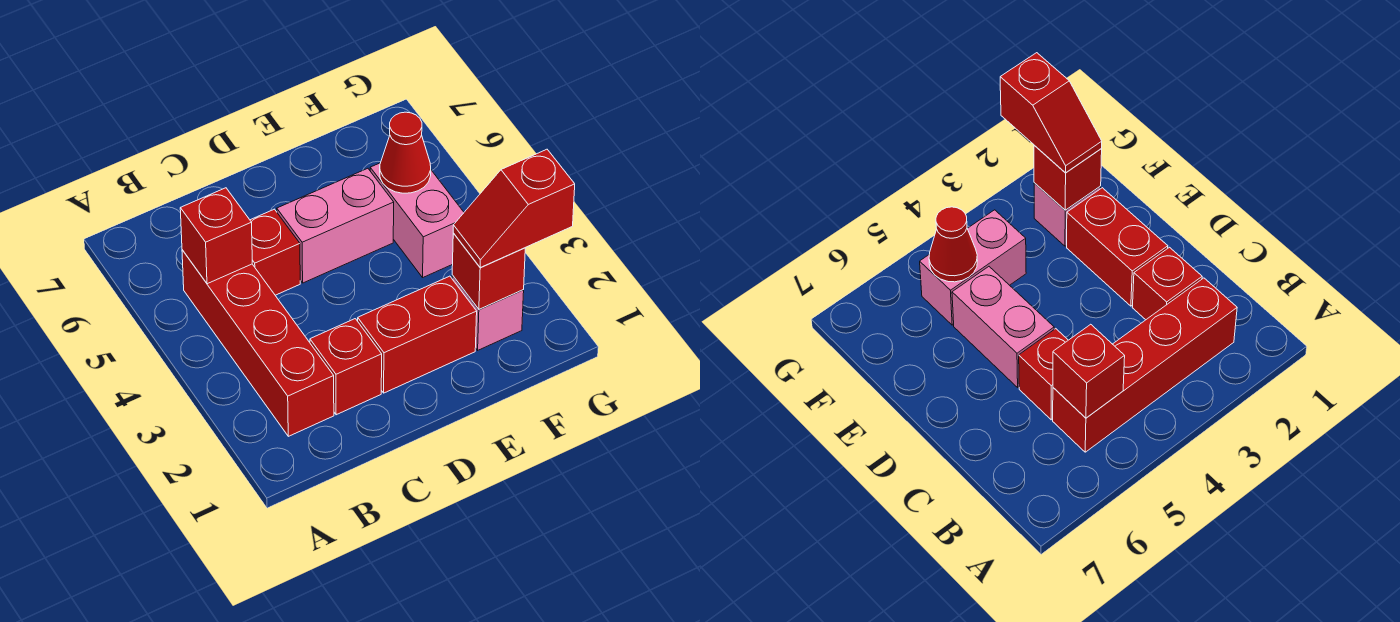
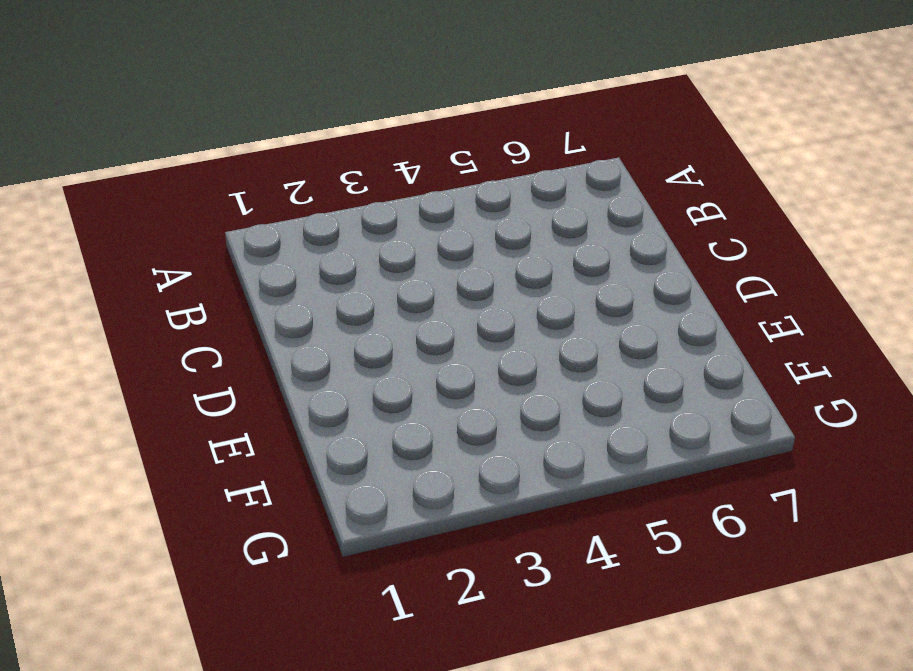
none -> red brick B2:B5 level 1
none -> red brick C2 level 1

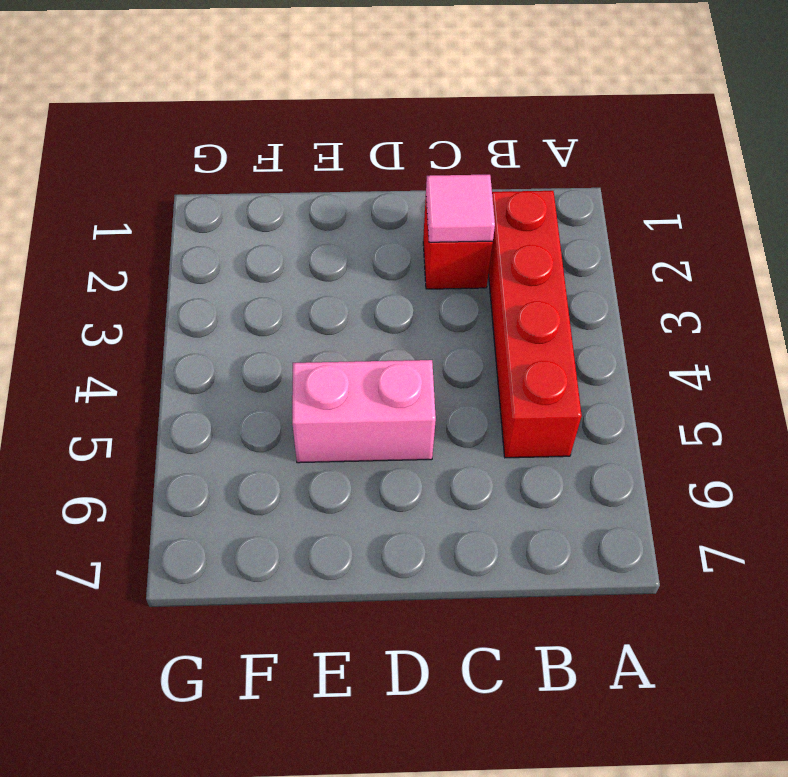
pink tile C2 level 2 -> none
none -> red brick C5 level 1
none -> red brick D2:E2 level 1

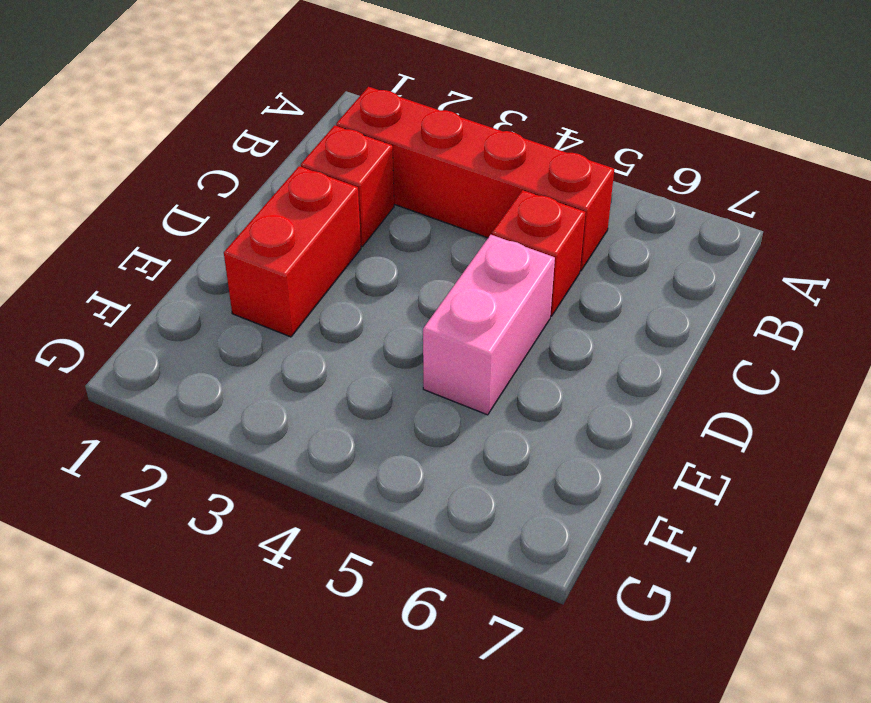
none -> pink brick F2 level 1
none -> pink brick F4:F5 level 1

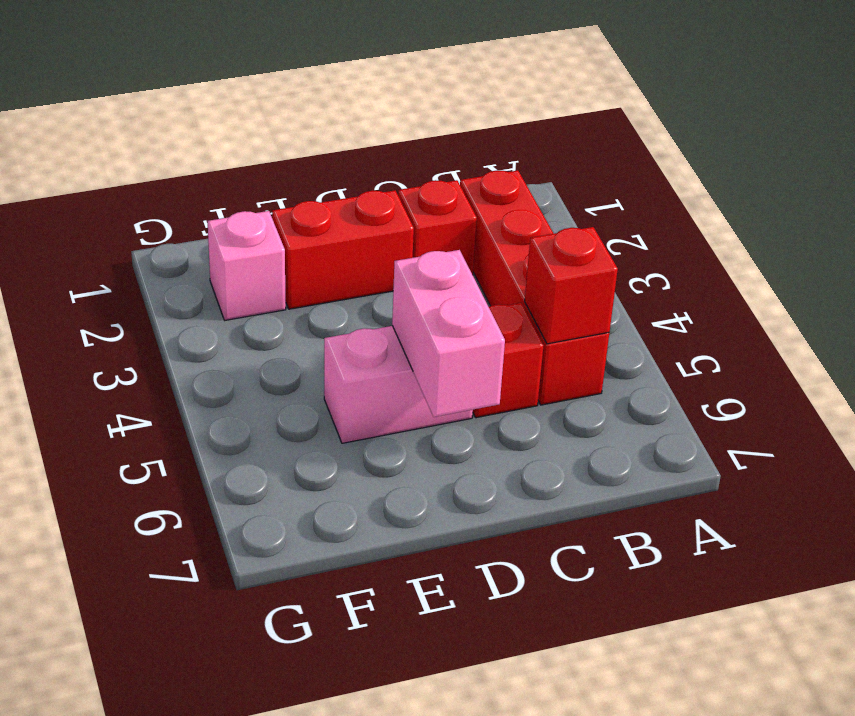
pink brick D5:D6 level 2 -> pink brick F4:F5 level 1
none -> red brick F2 level 2
none -> red cone F5 level 2

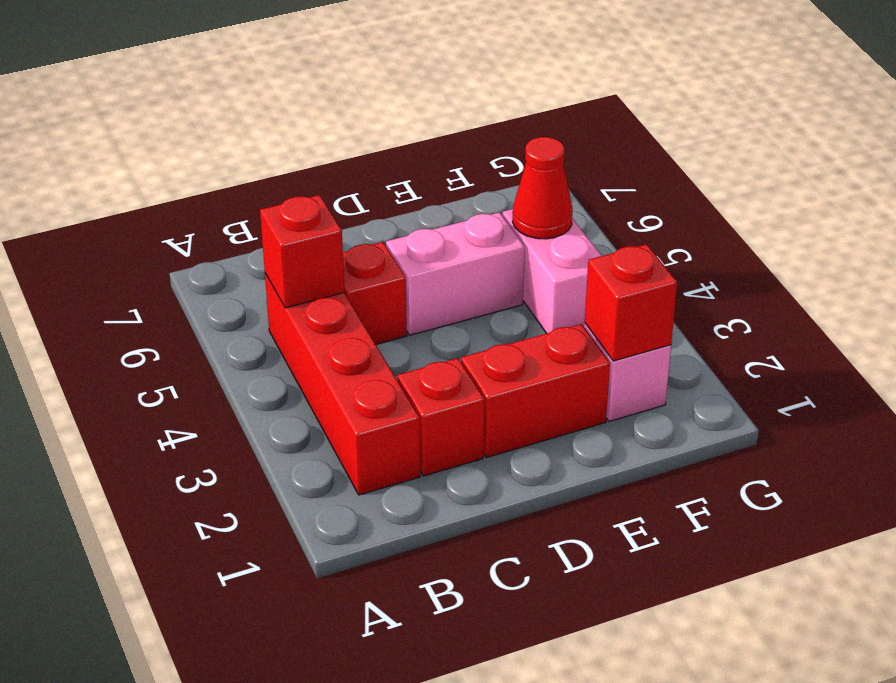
none -> red slope F2:G2 level 3 top G

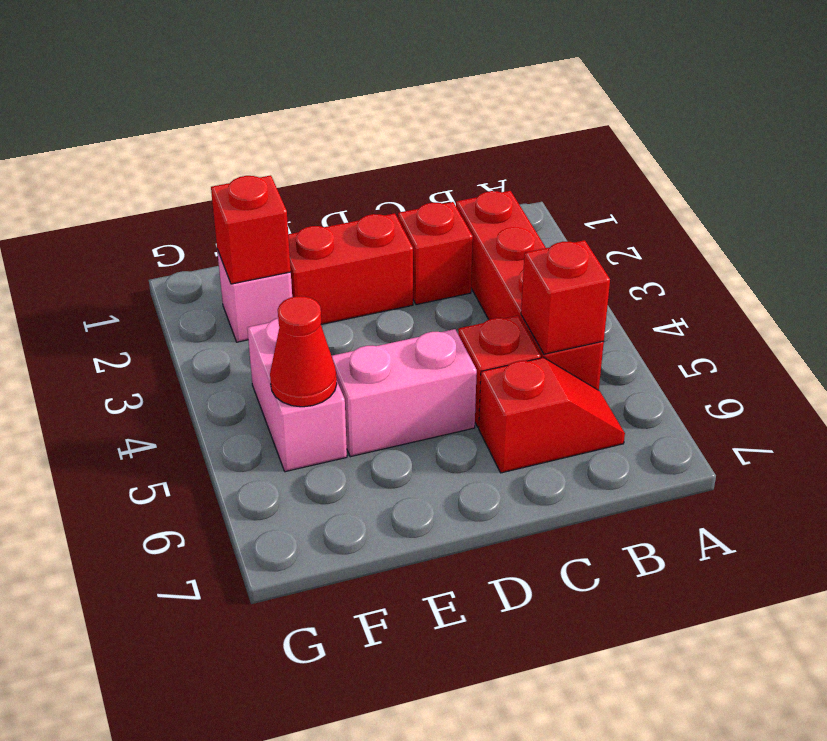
red slope B6:C6 level 1 top C -> red slope F2:G2 level 3 top G

